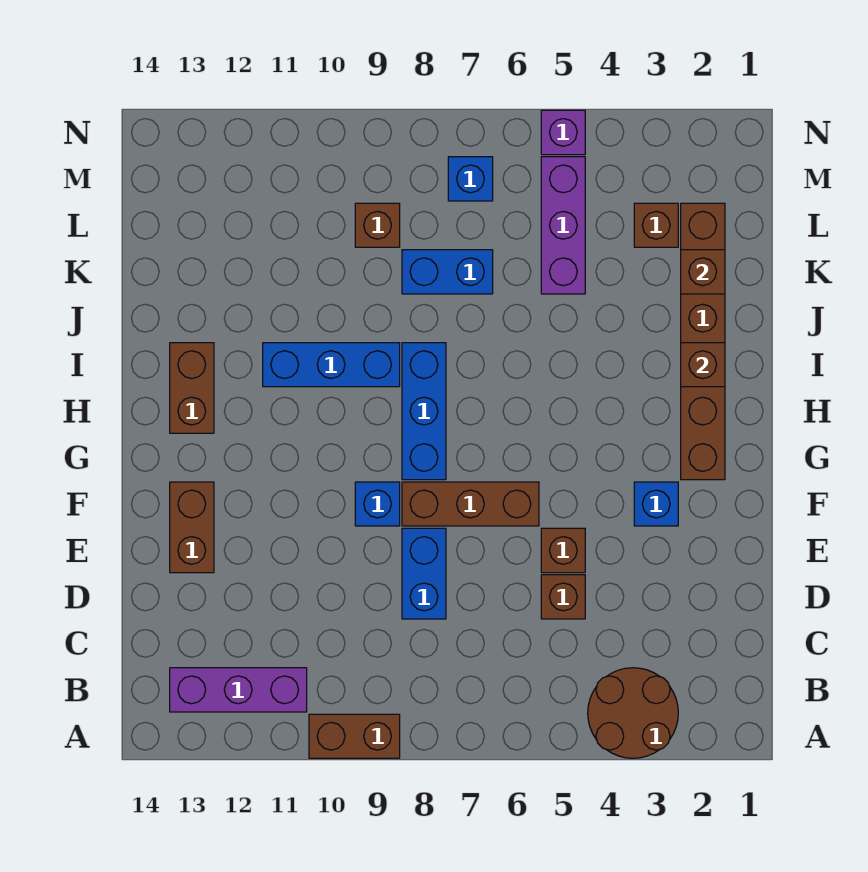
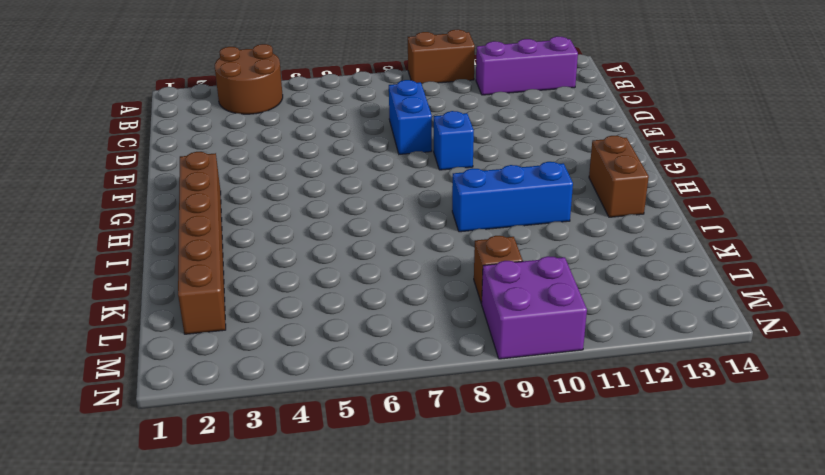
purple brick M9:N10 level 1 -> none
none -> brown brick D5 level 1
none -> brown brick E5 level 1
none -> brown brick E13:F13 level 1

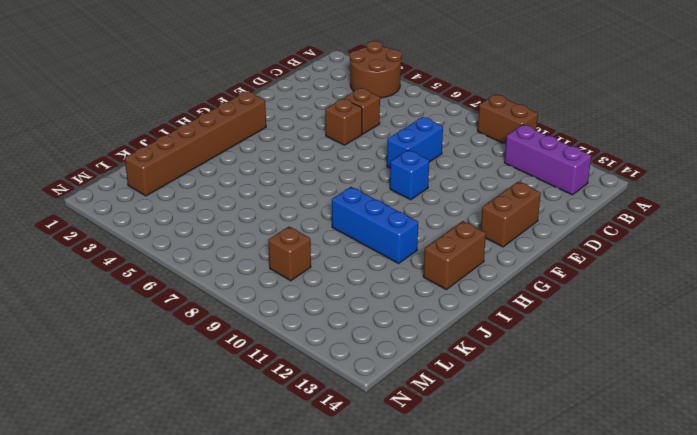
none -> blue brick F3 level 1
none -> brown brick F6:F8 level 1
none -> blue brick G8:I8 level 1

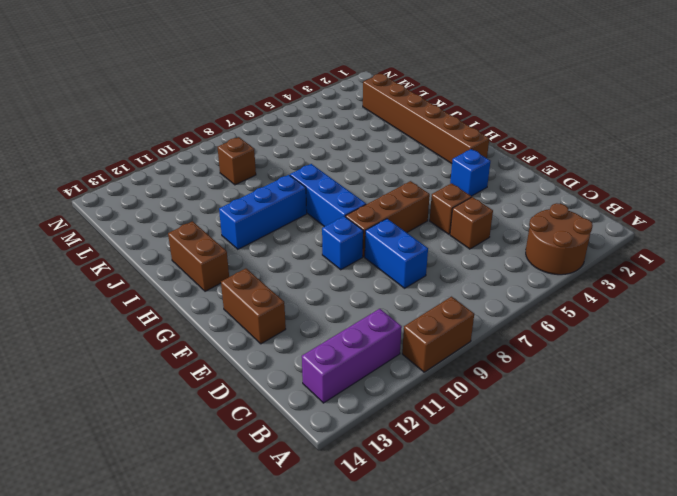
none -> purple brick K5:M5 level 1
none -> blue brick K7:K8 level 1
none -> brown brick L3 level 1

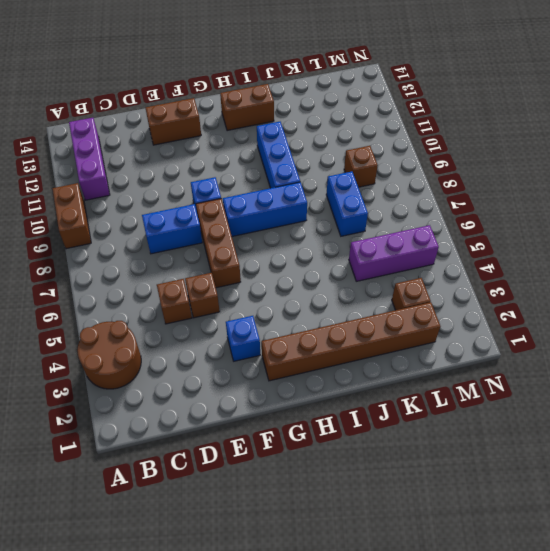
none -> blue brick M7 level 1
none -> purple brick N5 level 1
none -> brown brick I2 level 2

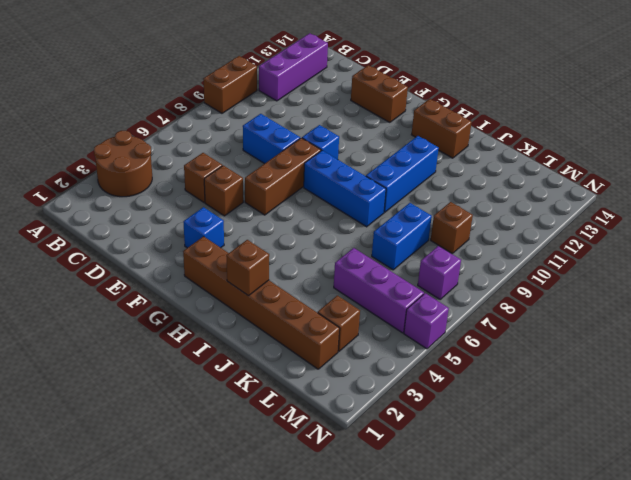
purple brick M7 level 1 -> blue brick M7 level 1
none -> brown brick K2 level 2

